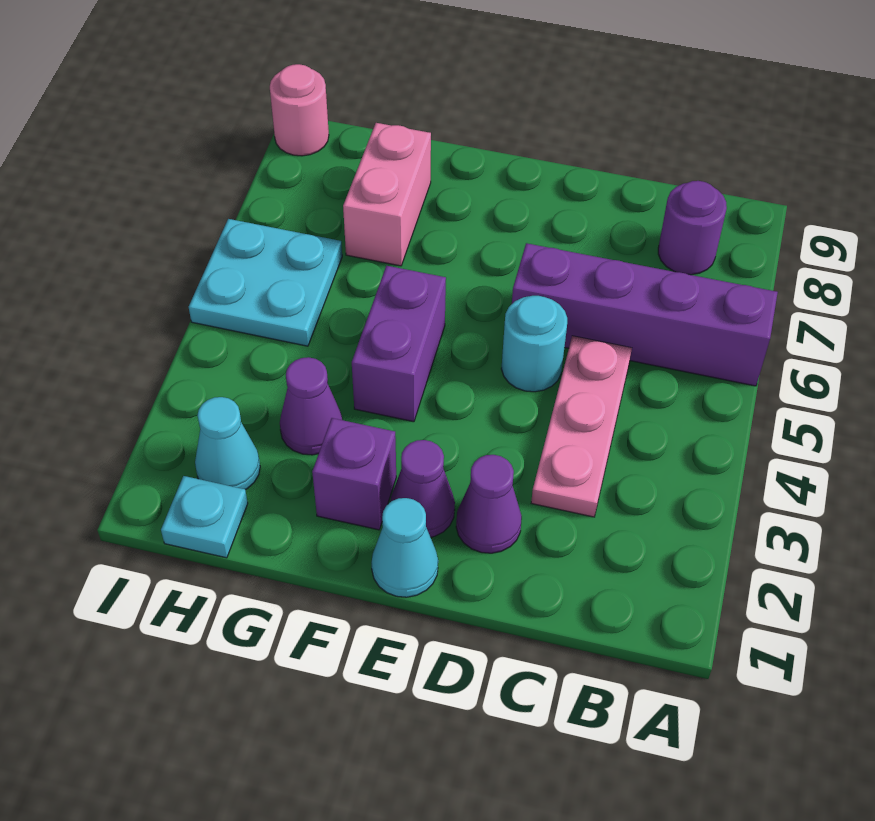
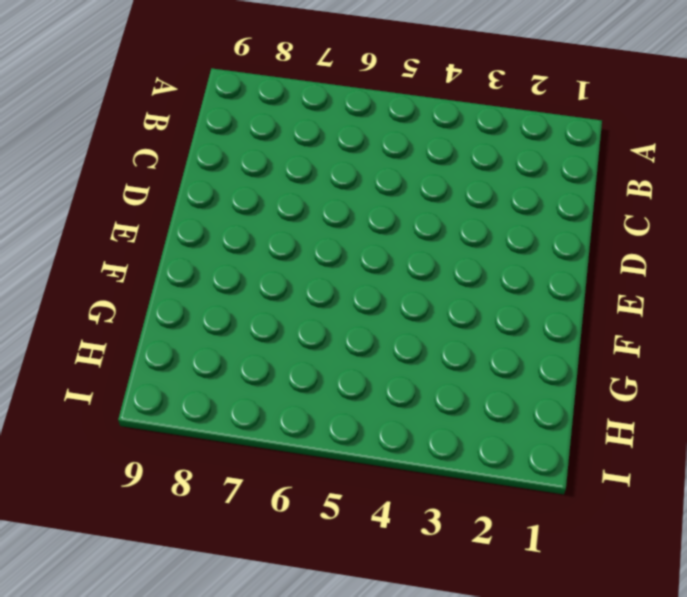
none -> purple brick A6:D6 level 1
none -> purple round brick B8 level 1
none -> pink plate C3:C5 level 1

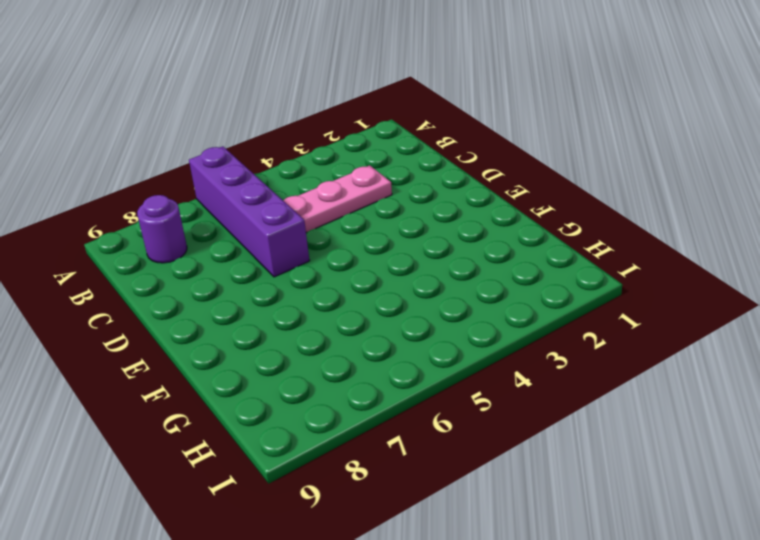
none -> purple cone D2 level 1
none -> cyan round brick D5 level 1
none -> cyan cone E1 level 1

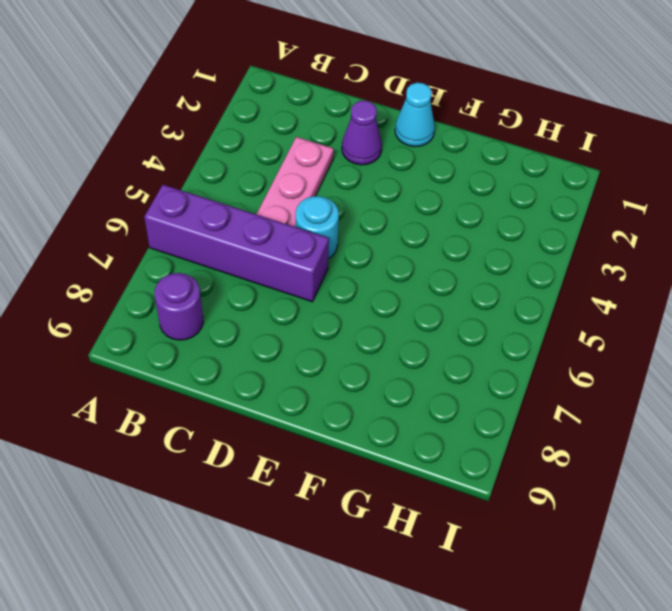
none -> purple cone E2 level 1
none -> purple brick F2 level 1
none -> purple brick F4:F5 level 1

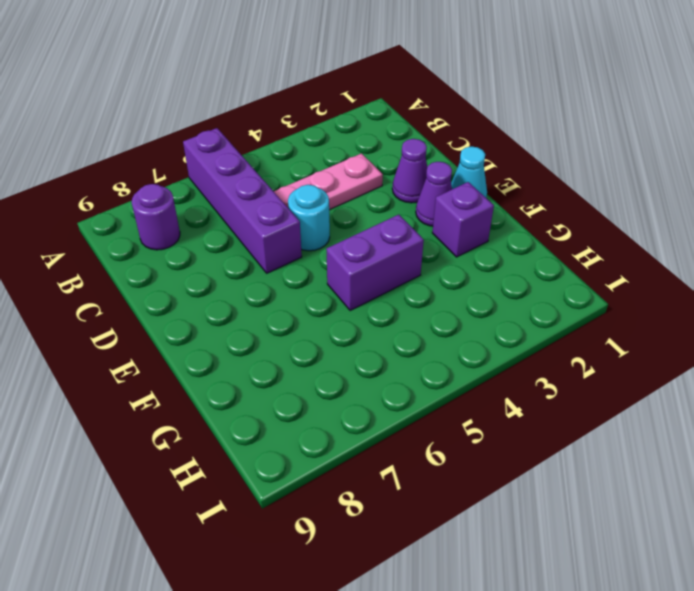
none -> purple cone G3 level 1
none -> pink brick G7:G8 level 1
none -> cyan plate H1 level 1

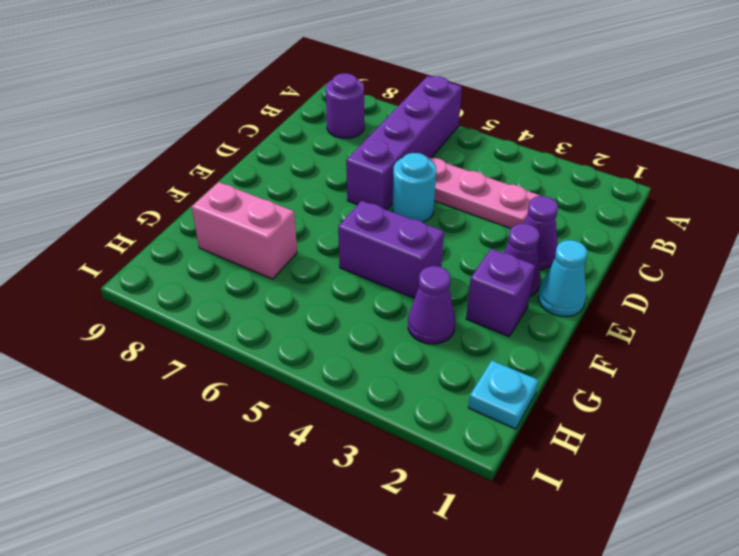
none -> cyan cone H2 level 1
none -> cyan plate H5:I6 level 1
none -> pink round brick I9 level 1

